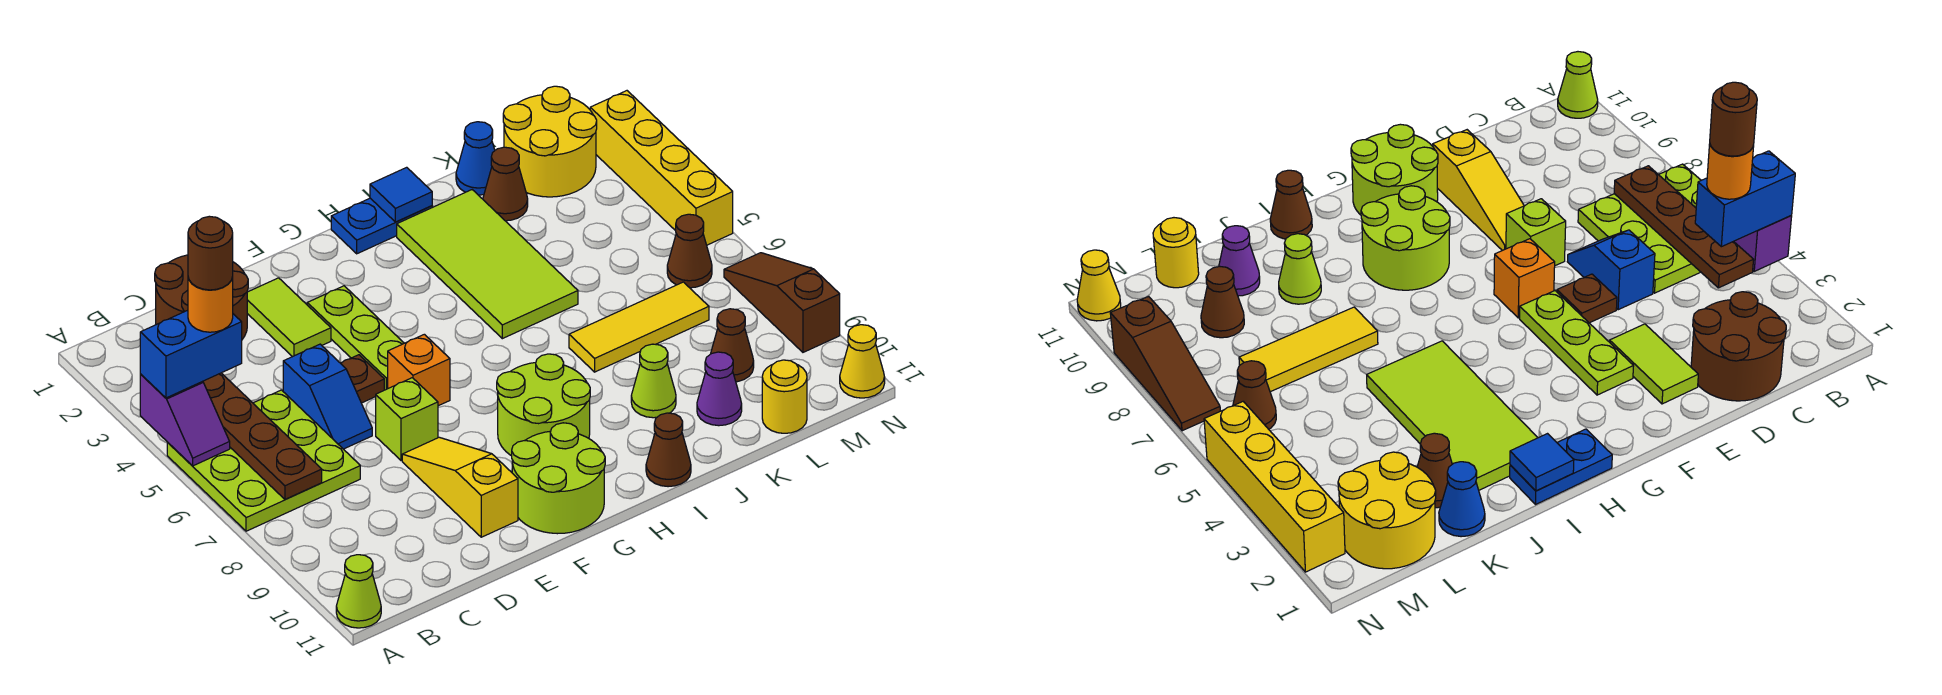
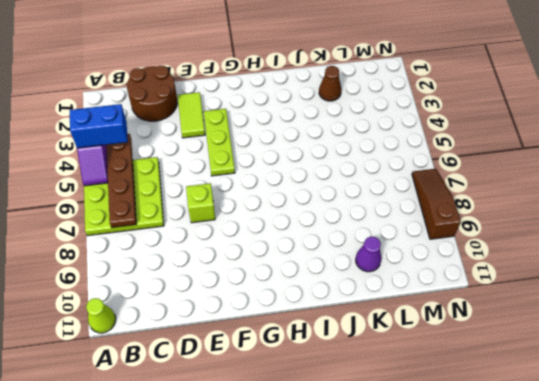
none -> blue slope D5:D6 level 1 top 5
none -> brown plate E5 level 1
none -> yellow slope E8:E10 level 1 top 10
none -> orange brick F6 level 1

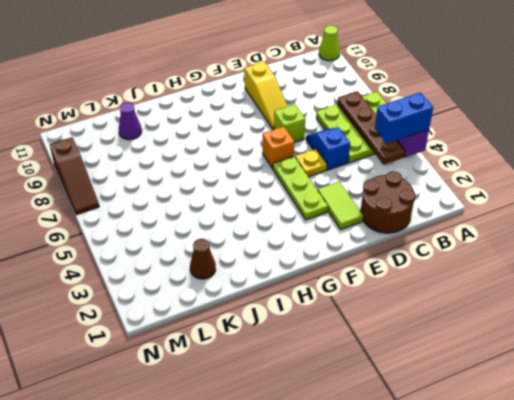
yellow plate E5 level 1 -> brown plate E5 level 1
none -> lime round brick F10:G11 level 1
none -> lime round brick G8:H9 level 1
none -> blue plate H1:I1 level 1
none -> lime tile I2:J5 level 1

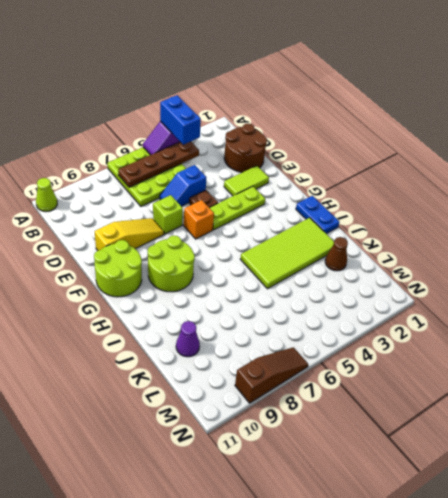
none -> brown cone I11 level 1
none -> yellow tile J7:L7 level 1
none -> lime cone J9 level 1
none -> blue cone K1 level 1

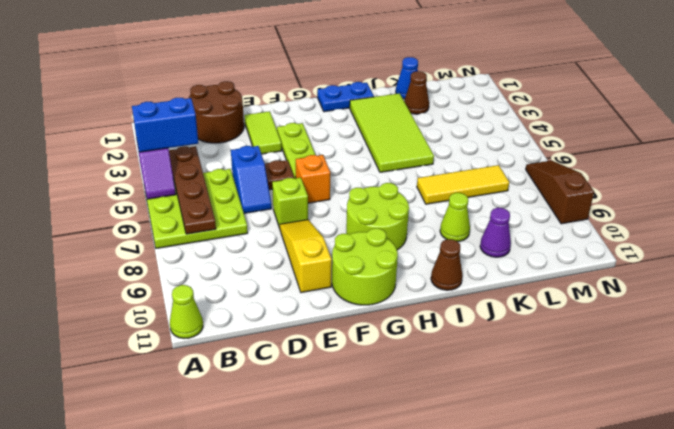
none -> yellow round brick L1:M2 level 1
none -> brown cone L9 level 1
none -> yellow round brick L11 level 1
none -> brown cone M6 level 1

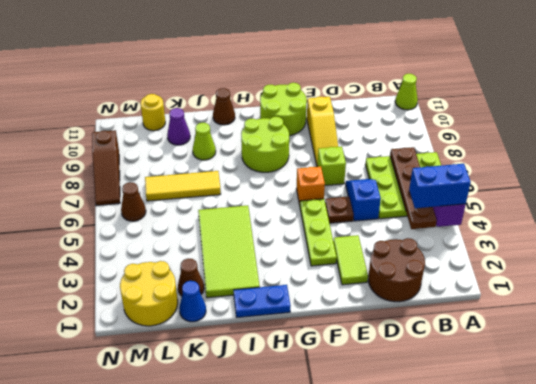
none -> brown cone L9 level 1
none -> yellow brick N2:N5 level 1
none -> yellow cone N11 level 1
none -> blue tile I1 level 2

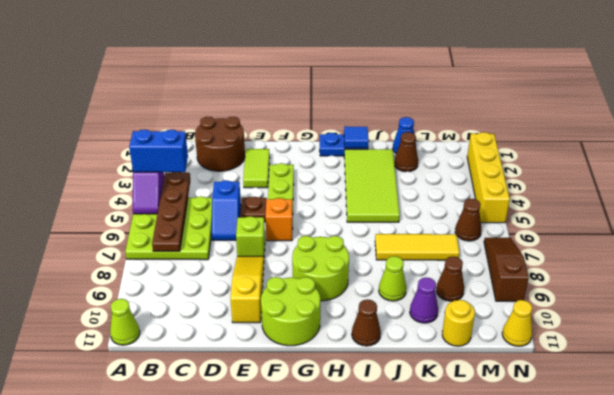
none -> yellow round brick L1:M2 level 1
none -> orange round brick B4 level 4
none -> brown round brick B4 level 5

